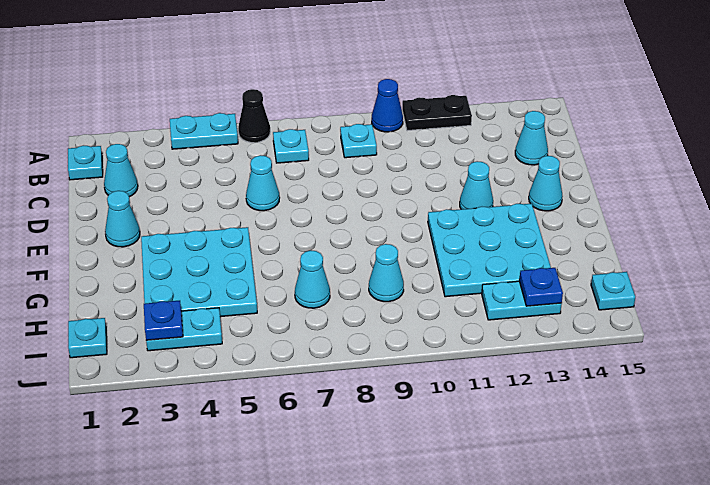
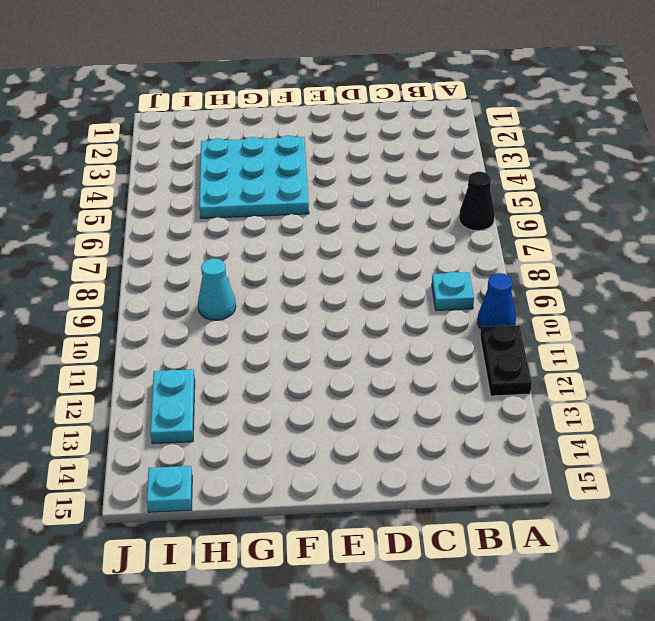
none -> cyan plate A4:A5 level 1
none -> cyan plate B1 level 1
none -> cyan plate B7 level 1

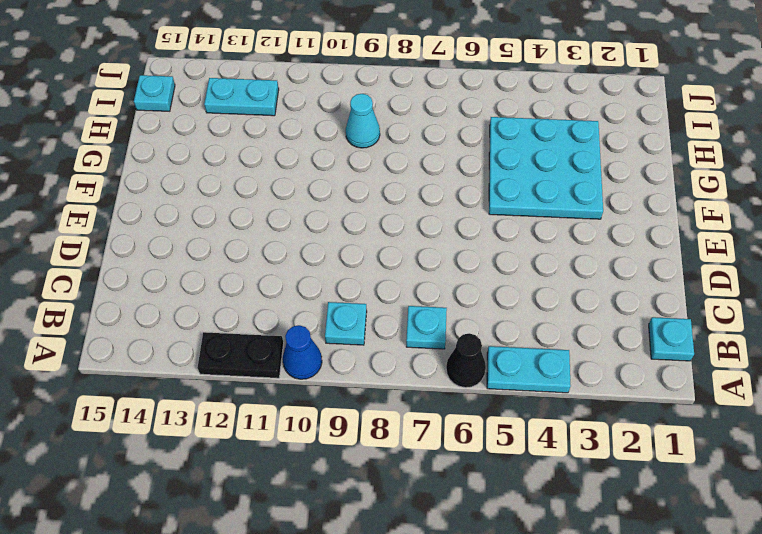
none -> cyan cone C2 level 1
none -> cyan cone C14 level 1
none -> cyan cone D6 level 1

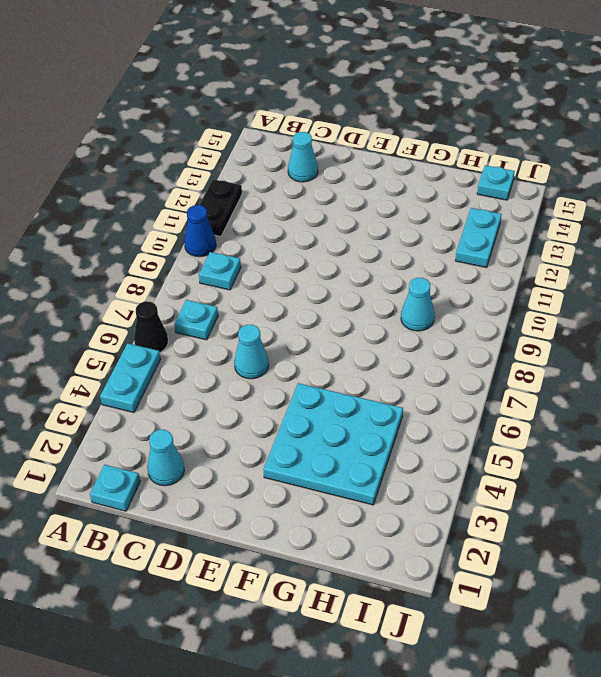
none -> cyan cone E2 level 1
none -> cyan cone E12 level 1
none -> cyan cone E14 level 1

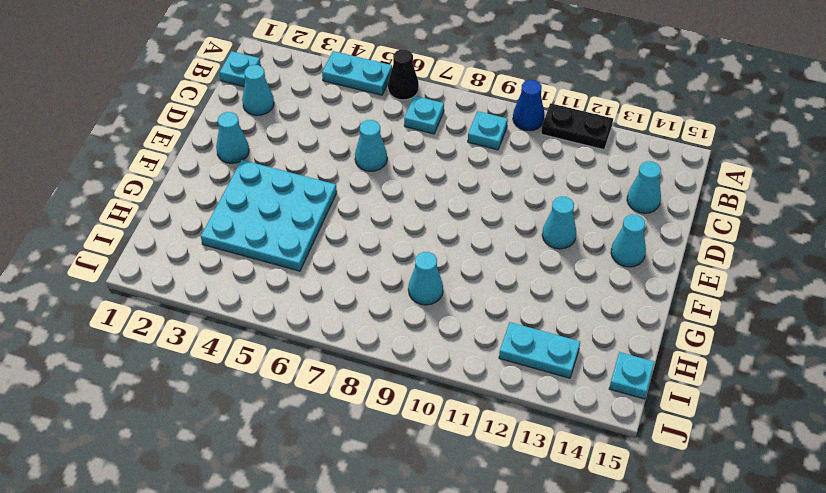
none -> cyan plate F11:H13 level 1
none -> cyan cone H7 level 1
none -> cyan plate I1 level 1

